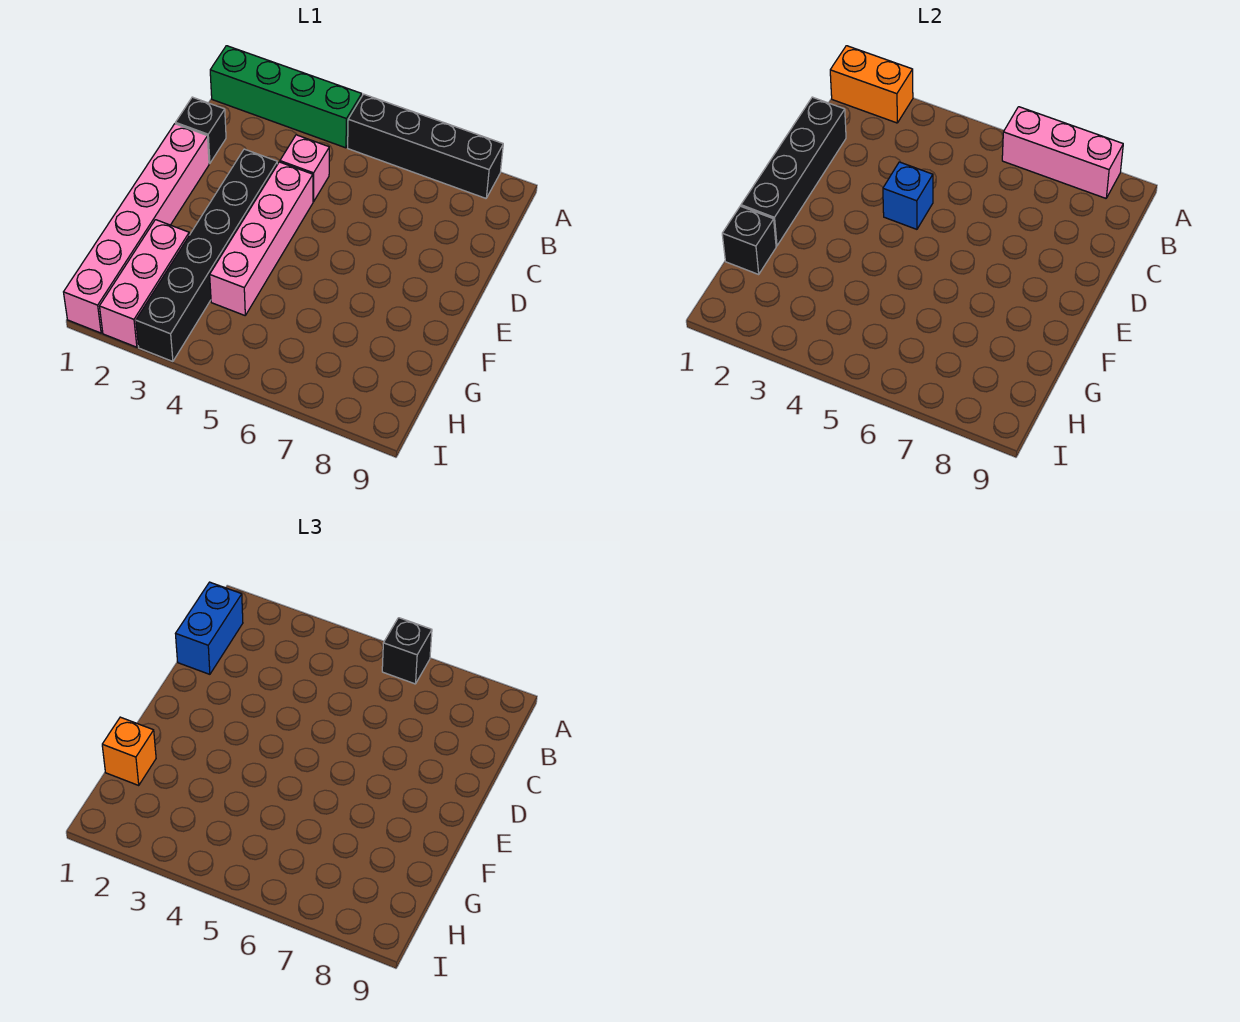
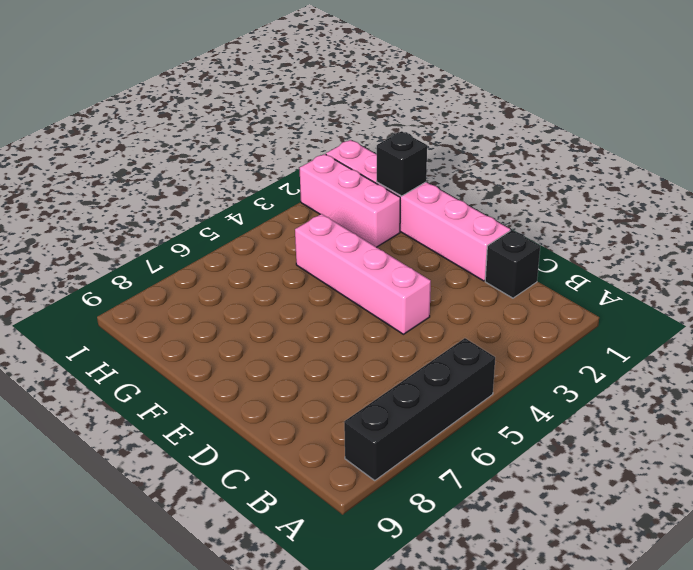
none -> green brick A1:A4 level 1
none -> pink brick C4 level 1
none -> black brick D3:I3 level 1

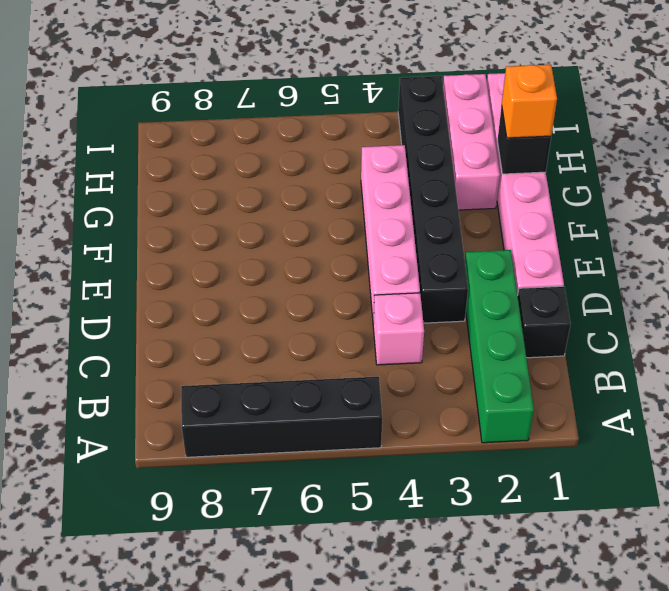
green brick A2:D2 level 1 -> green brick A1:A4 level 1
none -> orange brick A1:A2 level 2
none -> pink brick A6:A8 level 2
none -> black brick C1:F1 level 2

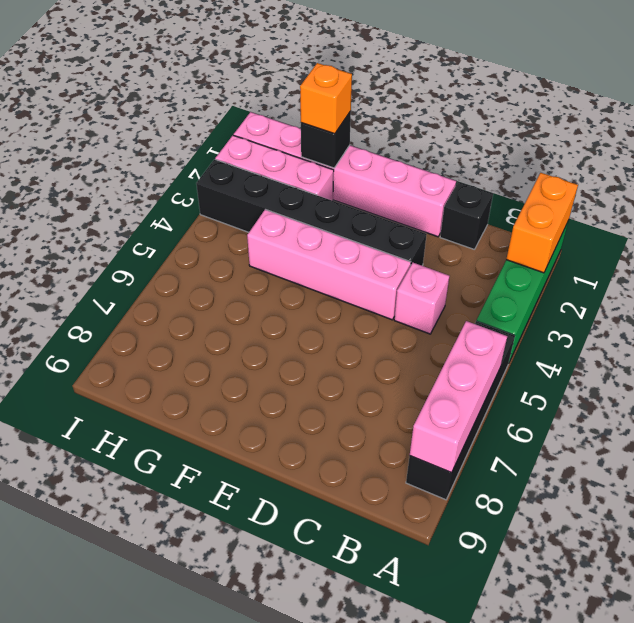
none -> black brick C1:F1 level 2
none -> blue brick D4 level 2
none -> black brick A6 level 3

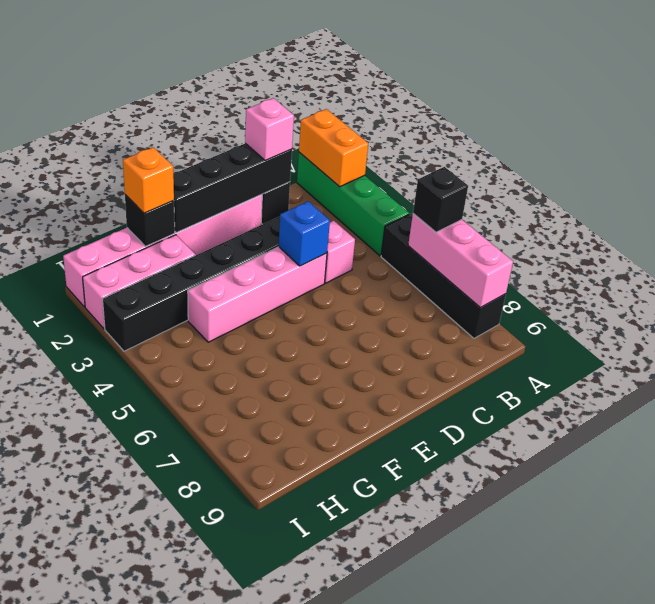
pink brick C1 level 3 -> blue brick B1:C1 level 3

